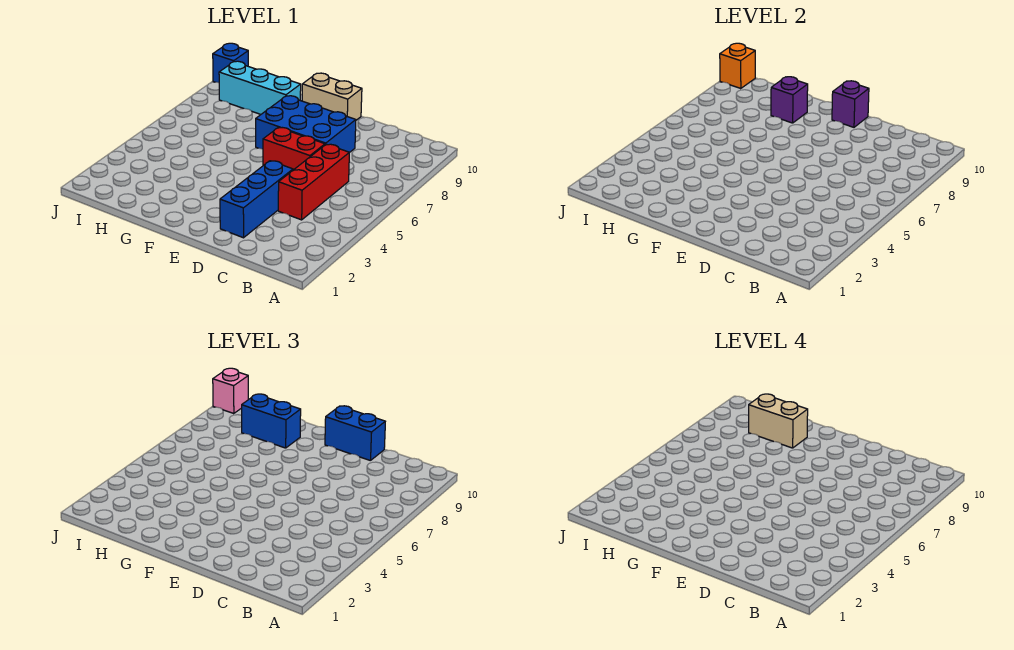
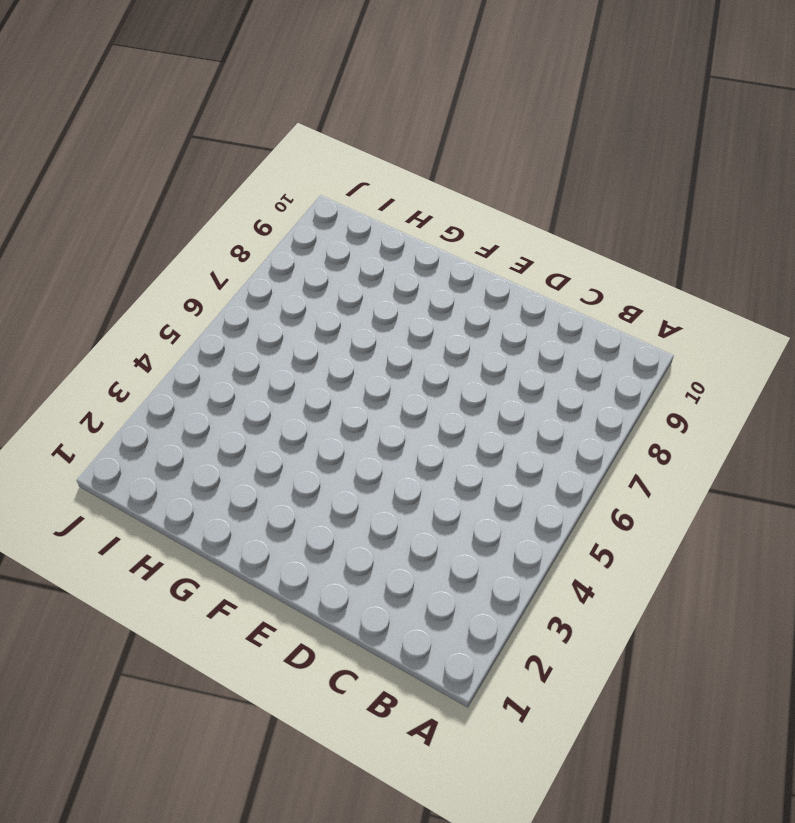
none -> red brick C4:C6 level 1
none -> blue brick D2:D4 level 1
none -> red brick D6:E6 level 1

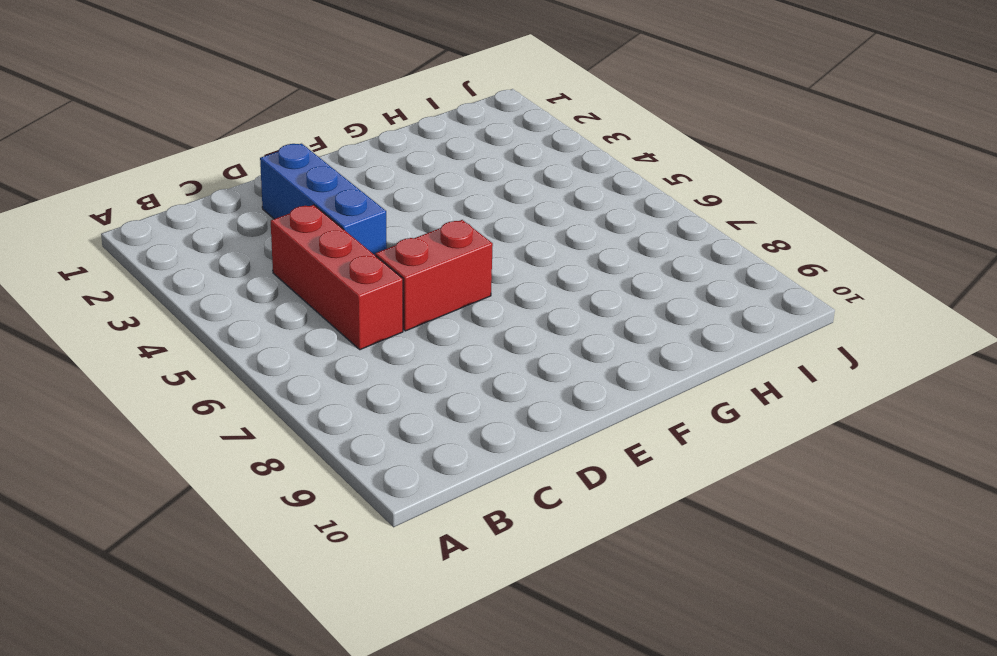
none -> blue brick D7:F8 level 1
none -> tan brick E10:F10 level 1
none -> cyan brick G9:I9 level 1

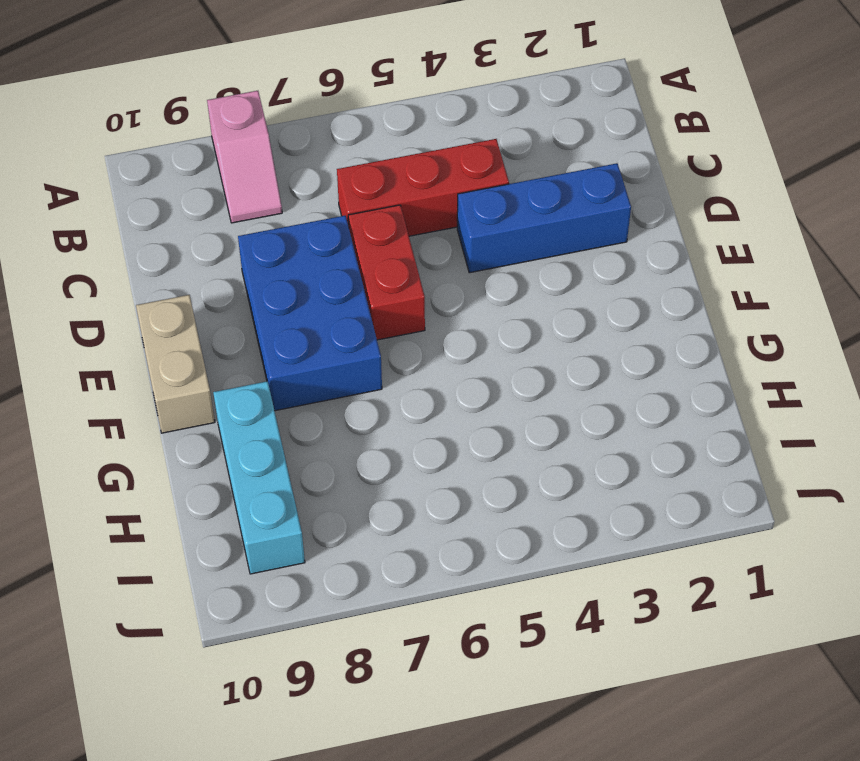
pink slope A8:B8 level 1 top A -> none
none -> blue brick J10 level 1
none -> purple brick E10 level 2
none -> purple brick G9 level 2

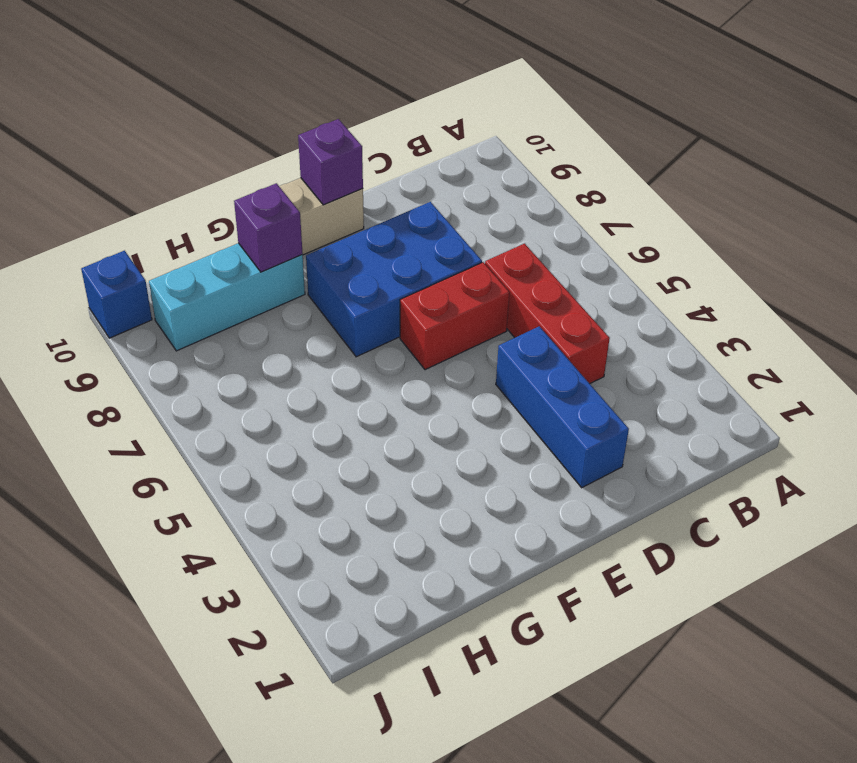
none -> orange brick J10 level 2
none -> blue brick D10:E10 level 3
none -> blue brick G9:H9 level 3

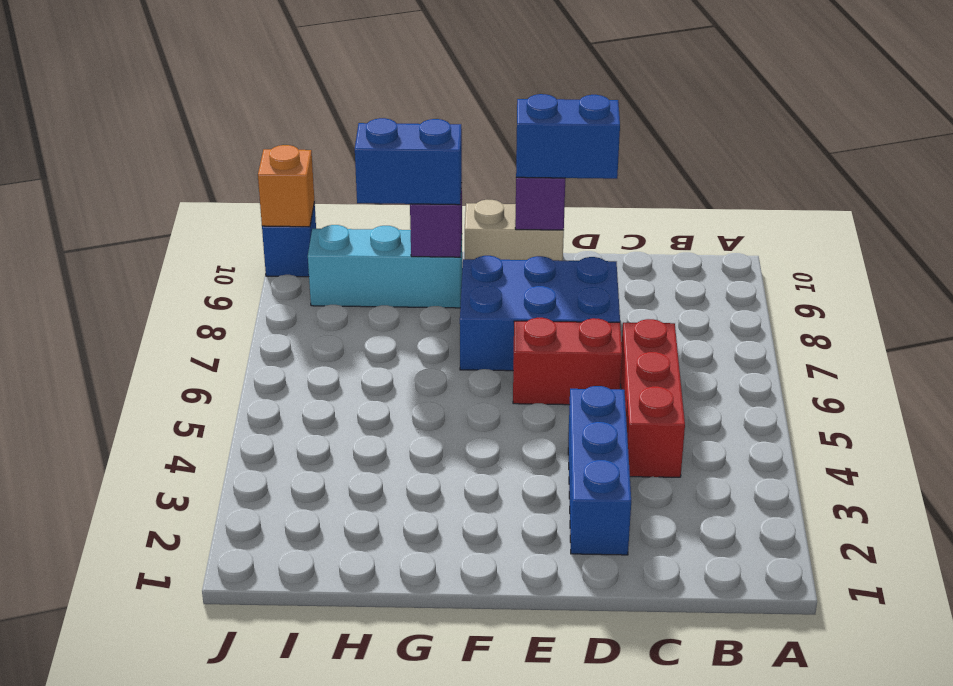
none -> pink brick J10 level 3
none -> tan brick G9:H9 level 4

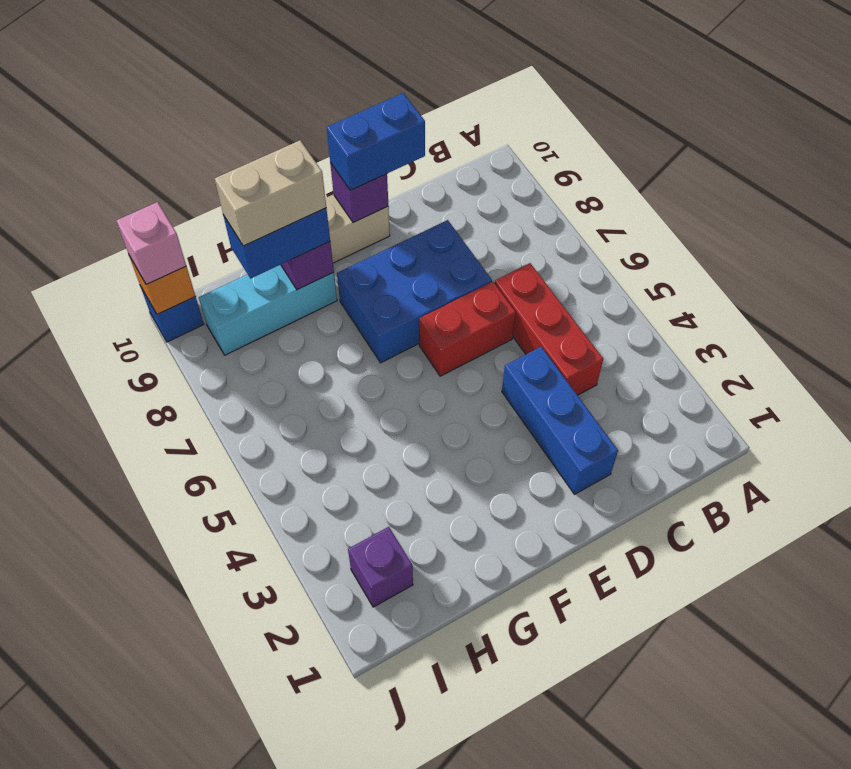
purple brick I2 level 1 -> none

